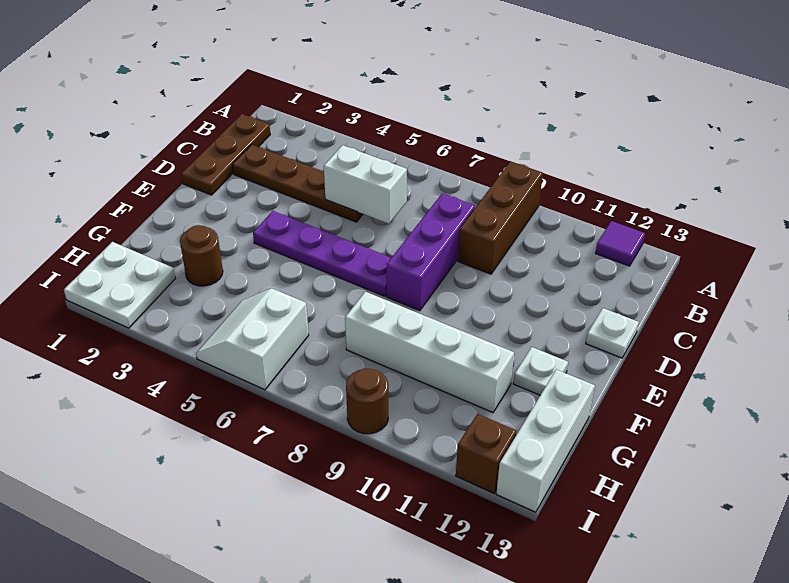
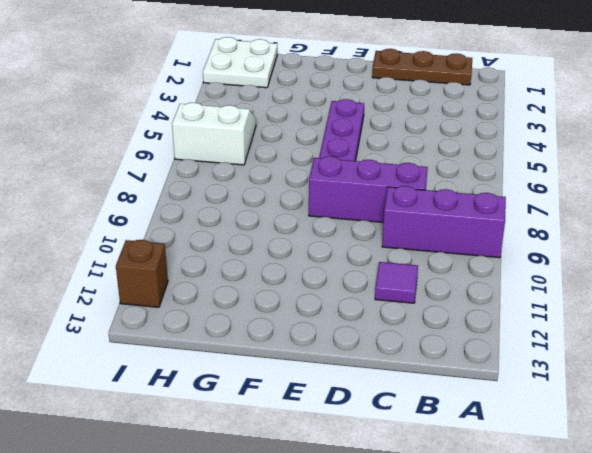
purple brick A9:C9 level 1 -> brown brick A9:C9 level 1
purple tile C11 level 1 -> purple tile A12 level 1
none -> brown plate C2:C5 level 1
none -> white plate D13 level 1
none -> white plate F12 level 1

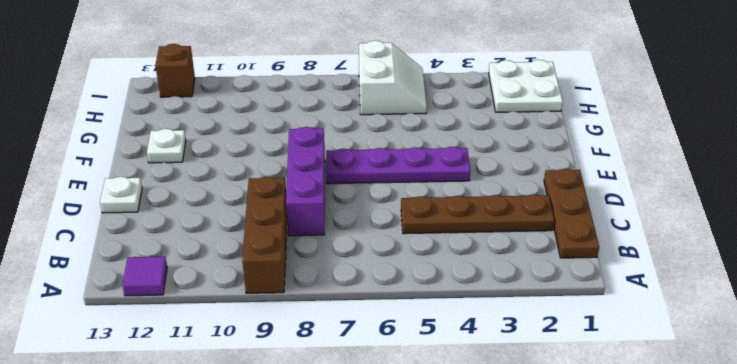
none -> brown round brick G3 level 1
none -> white brick G8:G11 level 1
none -> white brick G13:I13 level 1

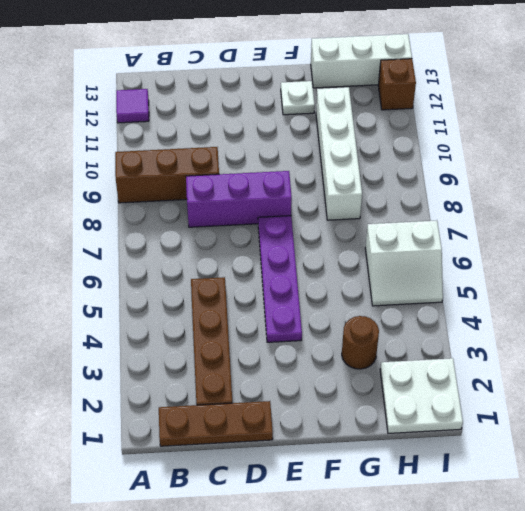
none -> white plate D13 level 1
none -> brown round brick I9 level 1
none -> white brick C5:C6 level 2

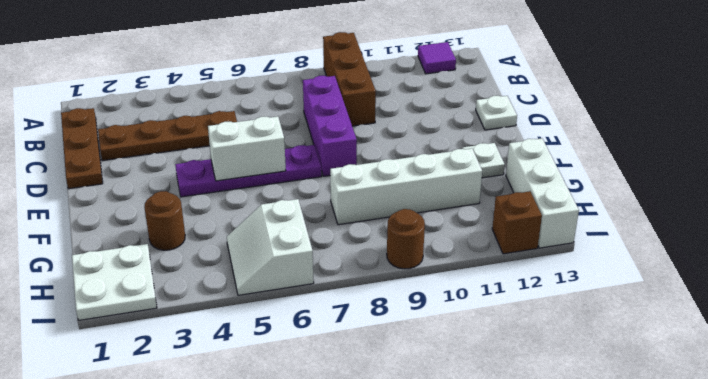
white brick E5:E6 level 2 -> white brick C5:C6 level 2

